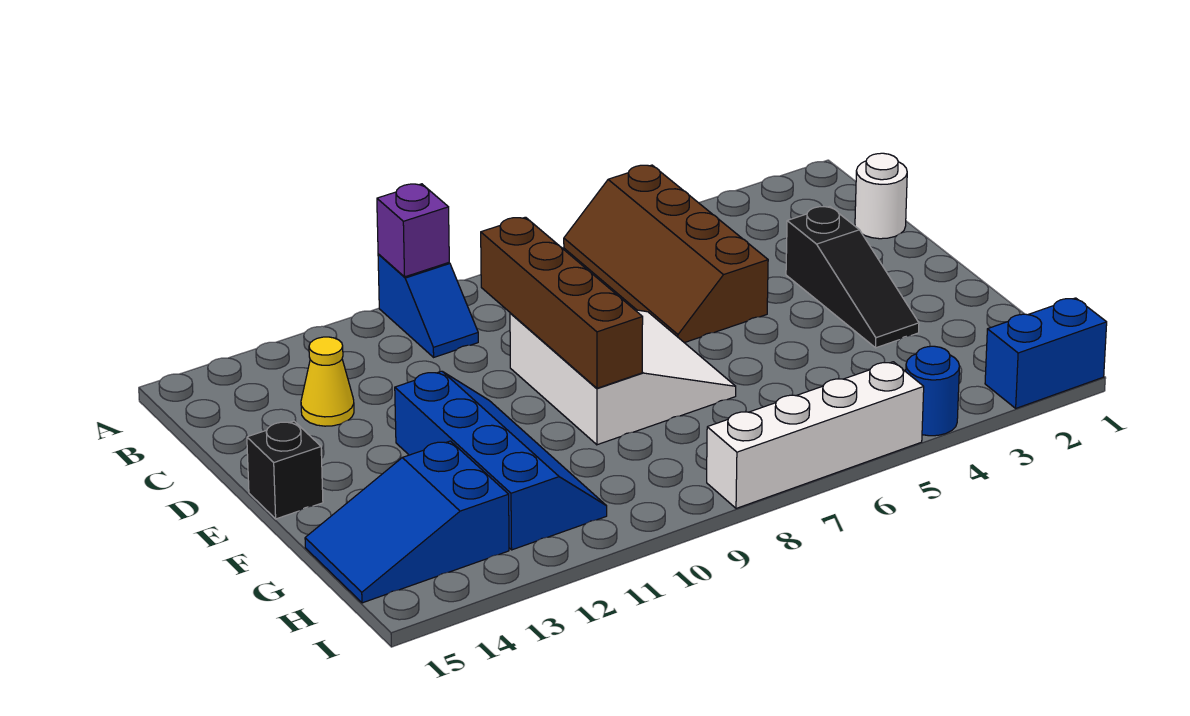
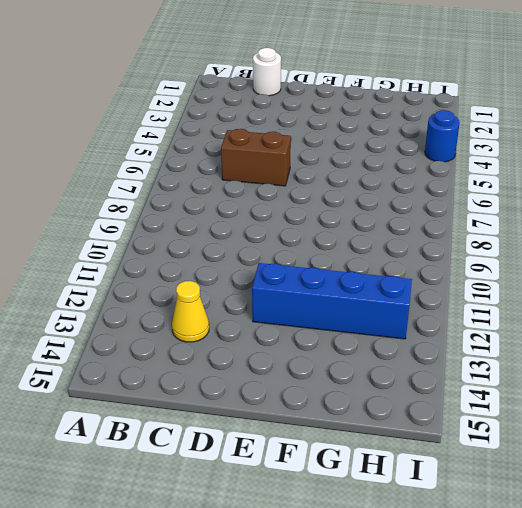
brown brick C6:D6 level 1 -> brown slope A5:D6 level 1 top 5
none -> blue slope A10:B10 level 1 top A
none -> black slope D3:F3 level 1 top D
none -> white slope D7:F9 level 1 top 9

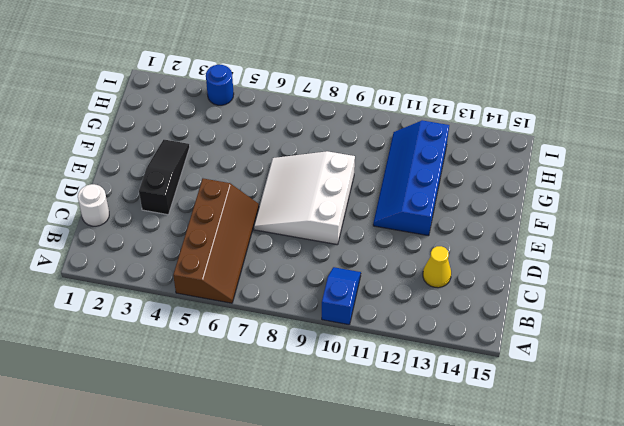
none -> black brick E15 level 1
none -> blue slope G13:H15 level 1 top 13
none -> blue brick I1:I2 level 1

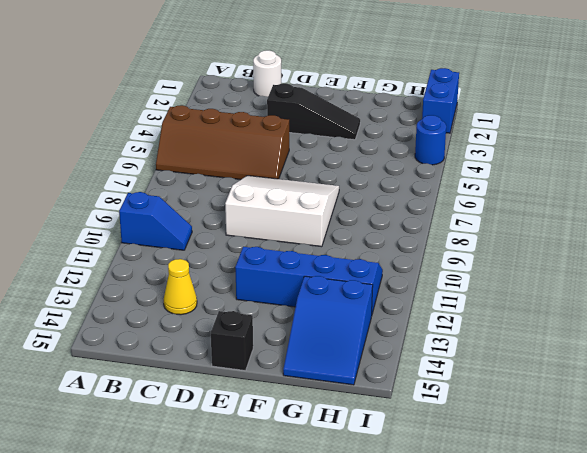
none -> white brick I5:I8 level 1
none -> purple brick A10 level 2
none -> brown brick C9:F9 level 2

